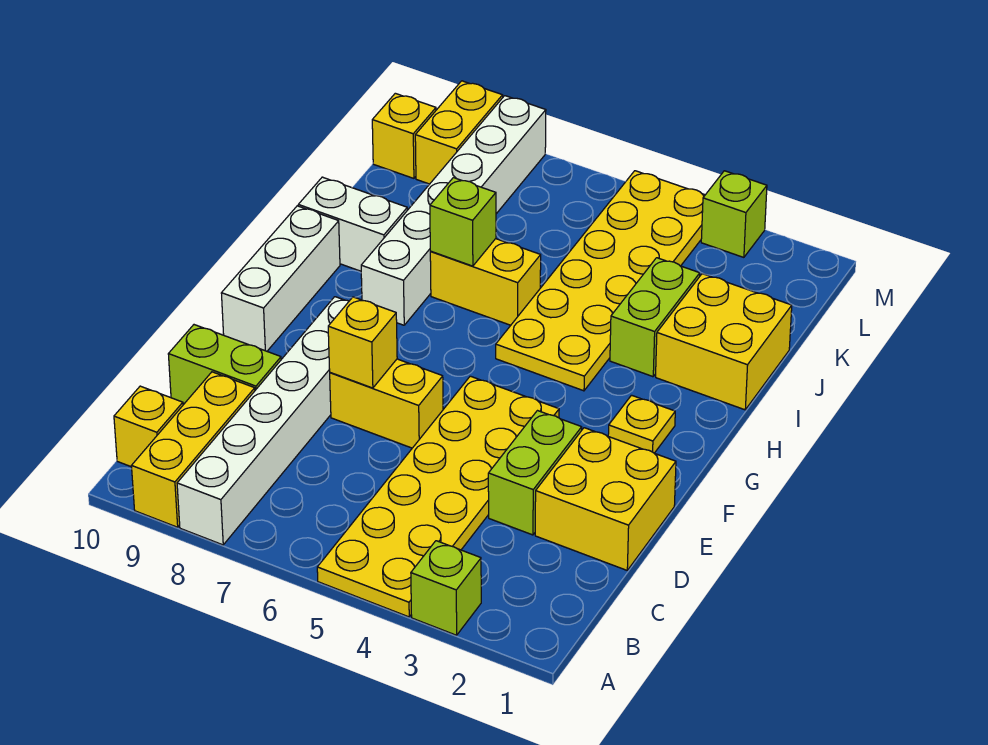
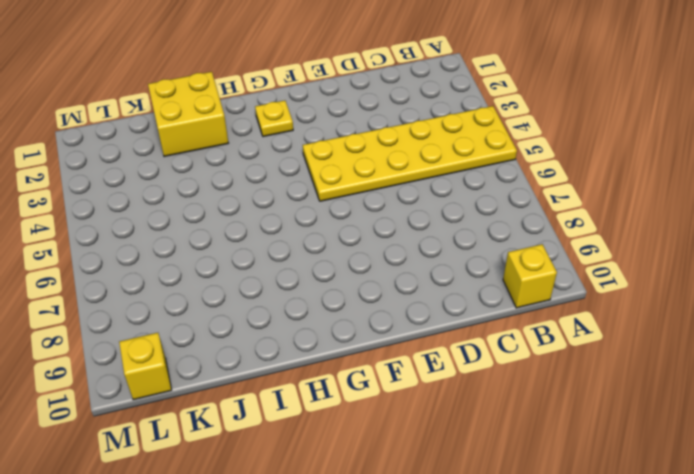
none -> lime brick A3 level 1
none -> white brick A8:F8 level 1
none -> yellow brick A9:C9 level 1

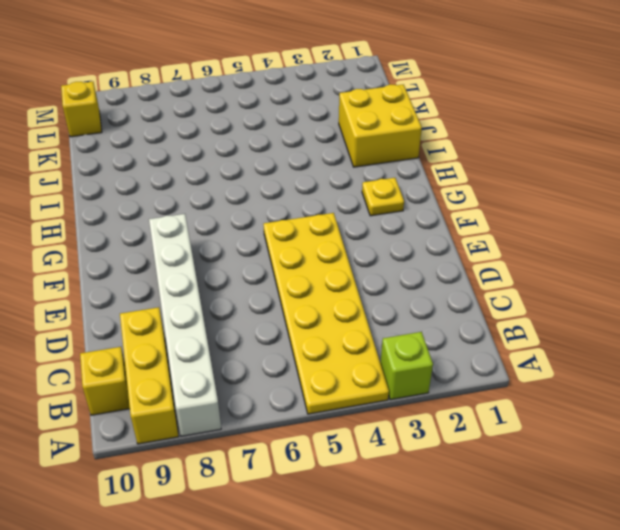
none -> yellow brick D1:E2 level 1
none -> lime brick D3:E3 level 1
none -> lime brick D9:D10 level 1

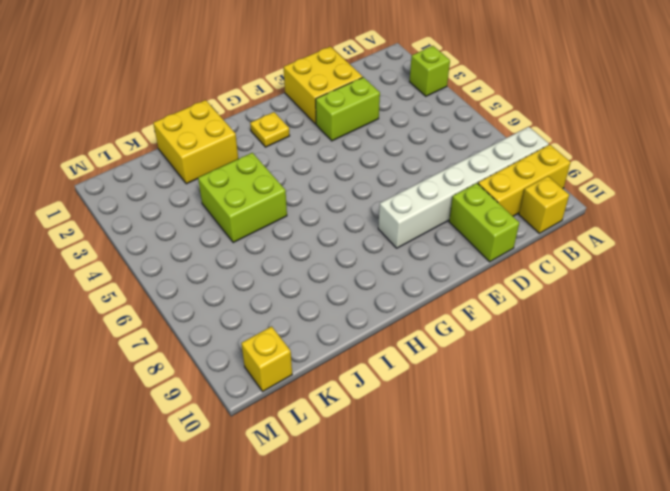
lime brick I4:J5 level 1 -> yellow plate H4:M5 level 1
none -> yellow plate A4:F5 level 1
none -> yellow brick E6:E7 level 1
none -> white brick F10:H10 level 1

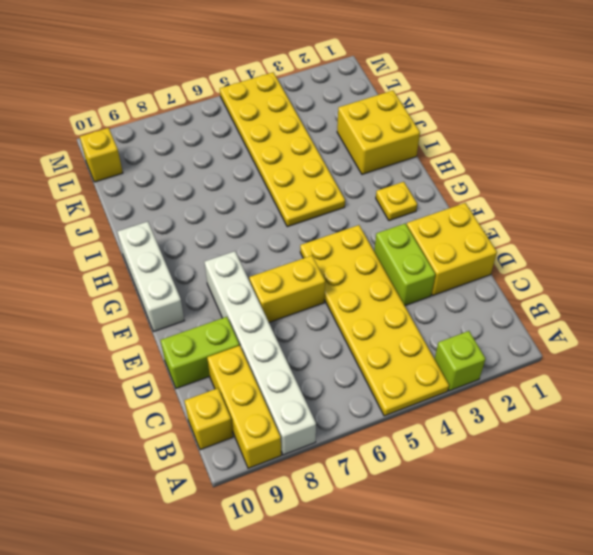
none -> white brick H8:M8 level 1
none -> lime brick I3:J3 level 1
none -> yellow brick I6:I7 level 1

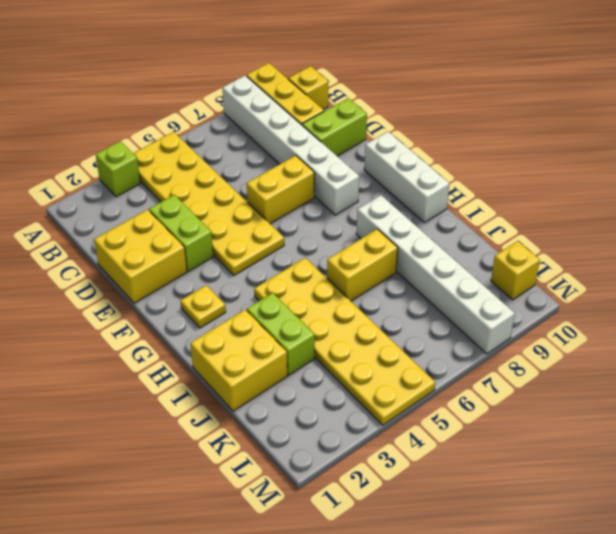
none -> white brick I9:I10 level 1
none -> yellow brick L9:M9 level 1
none -> lime brick M3 level 1

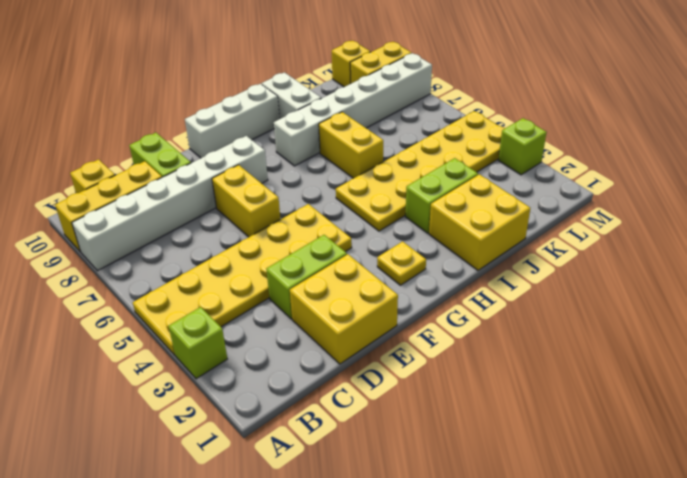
none -> yellow brick E7 level 2
none -> lime brick I7 level 2

